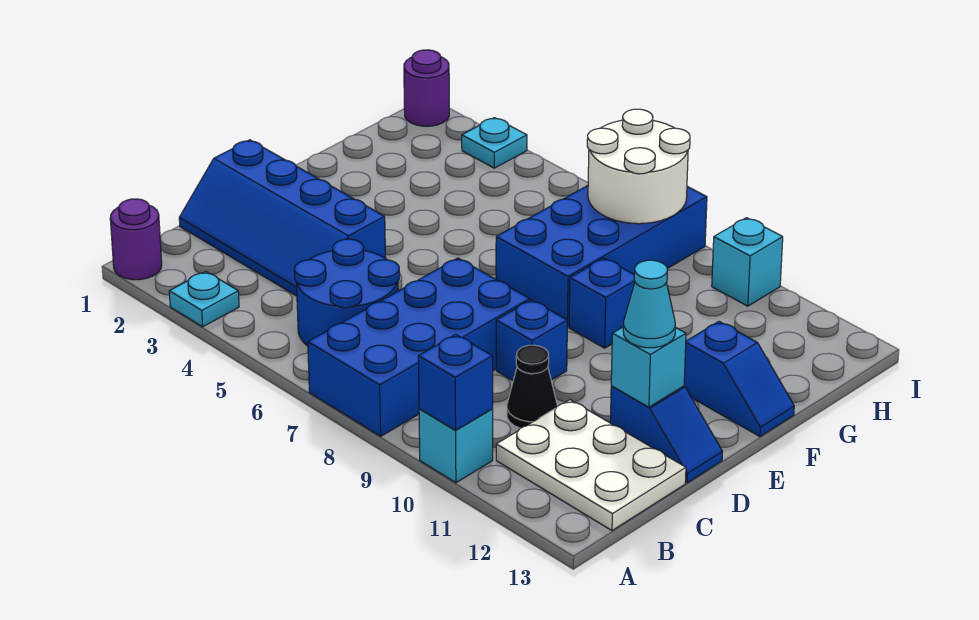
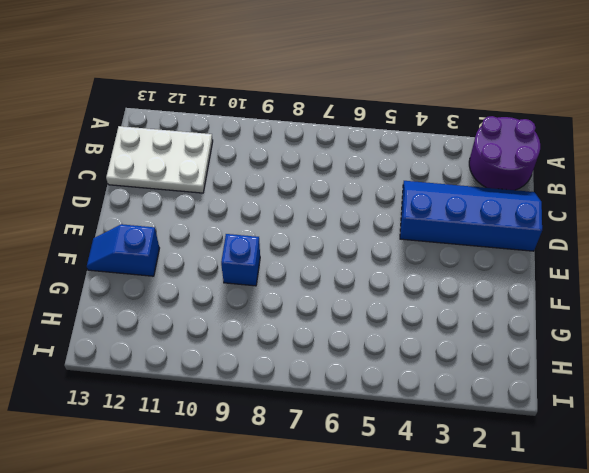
purple round brick A1:B2 level 1 -> purple round brick A1 level 1
none -> cyan plate A3 level 1
none -> blue brick A7:D8 level 1
none -> cyan brick A10 level 1

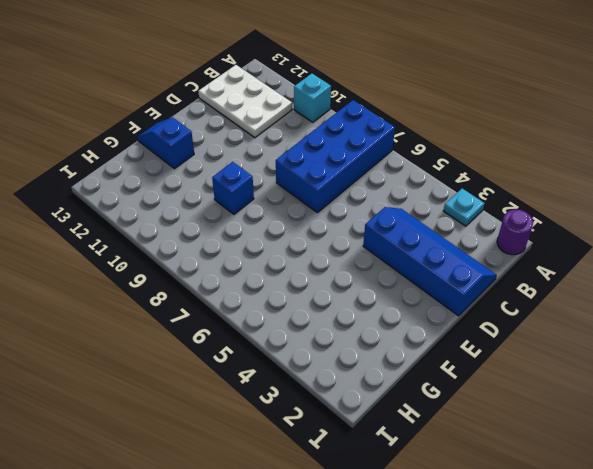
none -> blue round brick B5:C6 level 1
none -> black cone C10 level 1
none -> blue brick D9 level 1

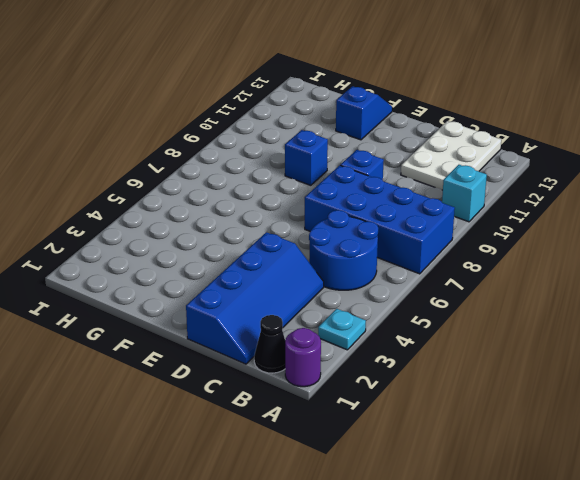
black cone B1 level 1 -> black cone C10 level 1
none -> blue slope D12:D13 level 1 top 12
none -> blue brick F7:I8 level 1
none -> purple round brick I1 level 1

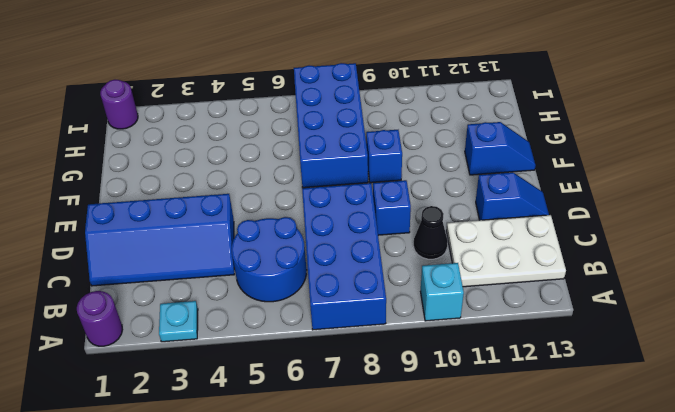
none -> cyan plate I3 level 1
none -> cyan brick I10 level 1
none -> blue brick A10 level 2

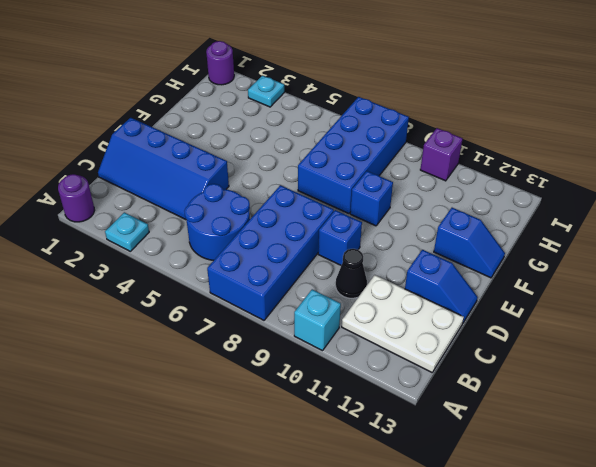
purple brick I10 level 1 -> cyan brick I10 level 1
none -> blue brick A10 level 2
none -> cyan brick D12 level 2
none -> white round brick H7:I8 level 2

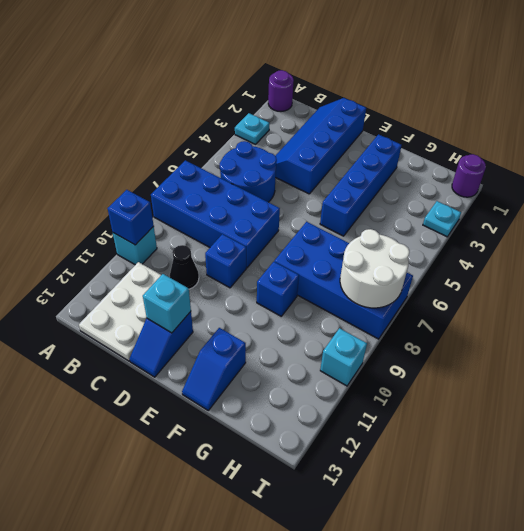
blue brick F2:F5 level 1 -> none
none -> cyan cone D12 level 3

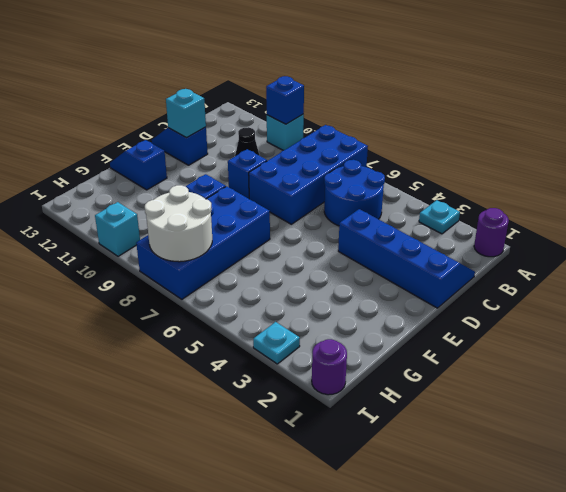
none -> white plate B11:C13 level 1
none -> cyan cone D12 level 3

